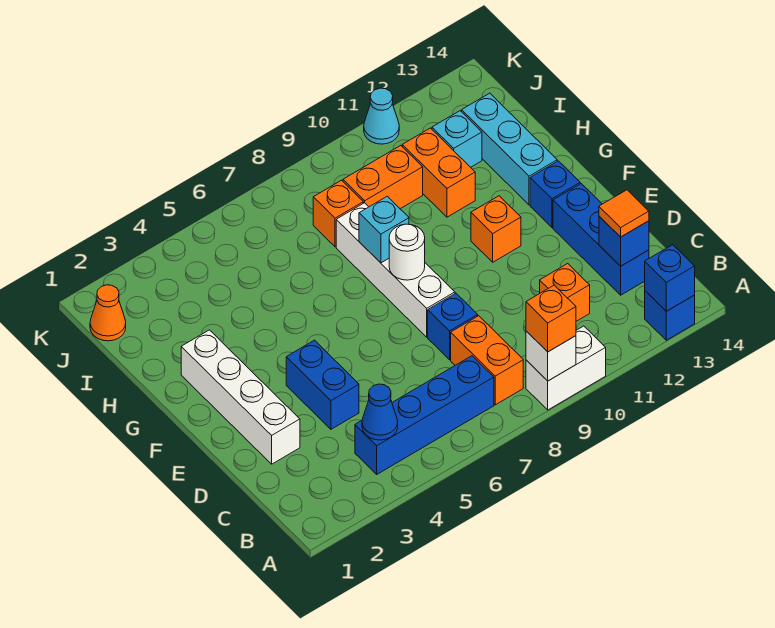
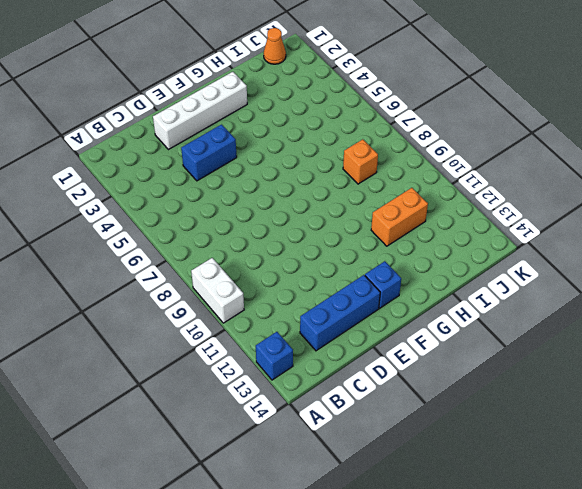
none -> blue brick B4:B7 level 1
none -> orange brick B8:C8 level 1
none -> orange brick C11 level 1

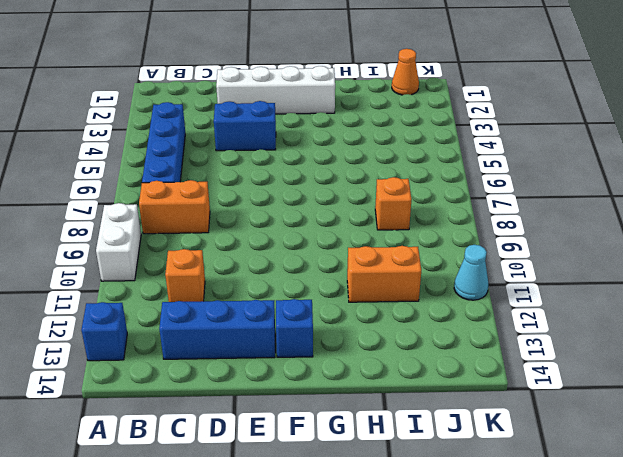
none -> blue brick D8 level 1
none -> white brick E8:H8 level 1
none -> orange brick F11 level 1

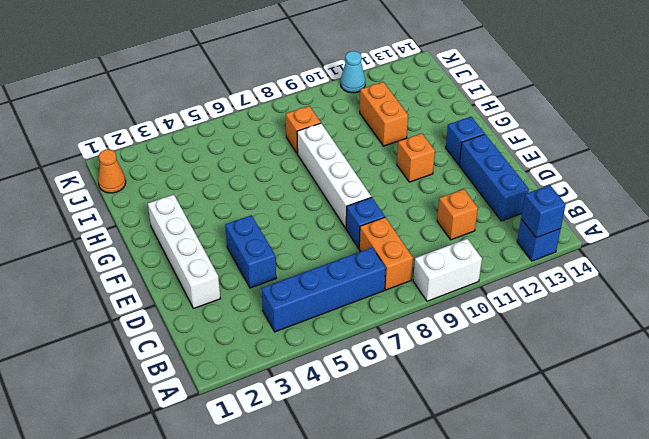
none -> cyan brick G13:I13 level 1
none -> orange brick I9:I10 level 1
none -> cyan brick I12 level 1

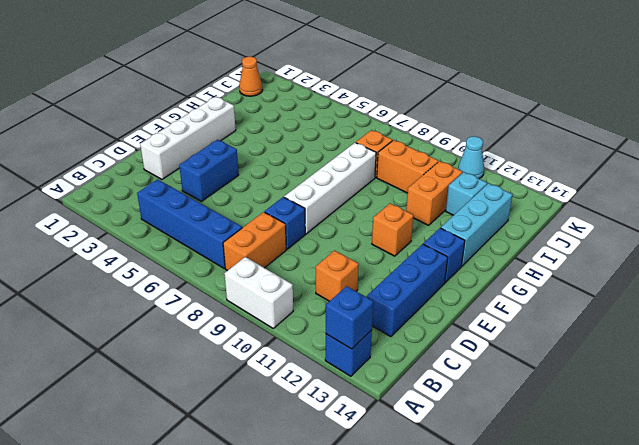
none -> white brick A9 level 2
none -> blue cone B4 level 2
none -> blue brick C13 level 2

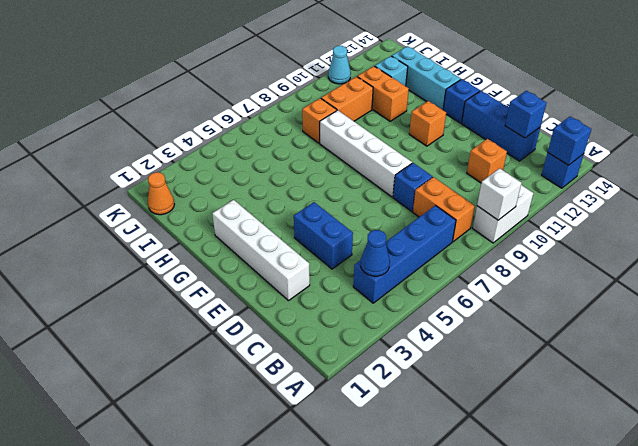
none -> white round brick F8 level 2
none -> cyan brick G8 level 2
none -> orange brick A9 level 3

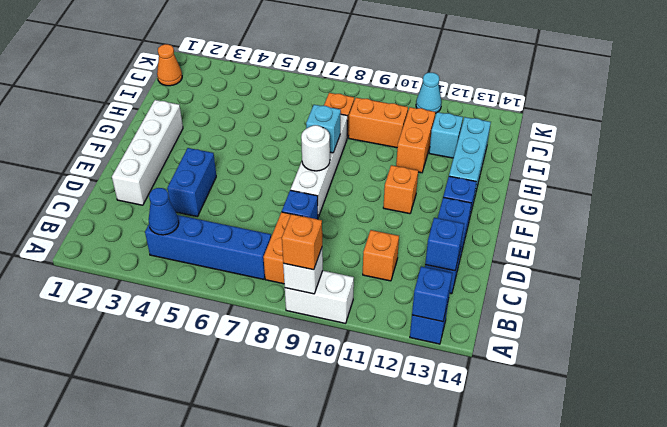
none -> orange tile C13 level 3

